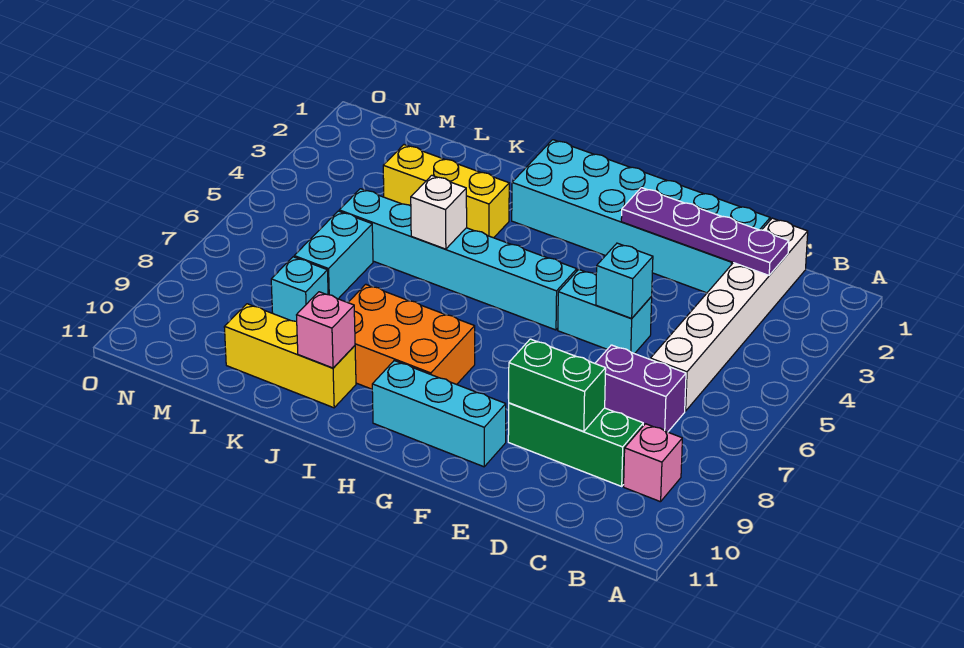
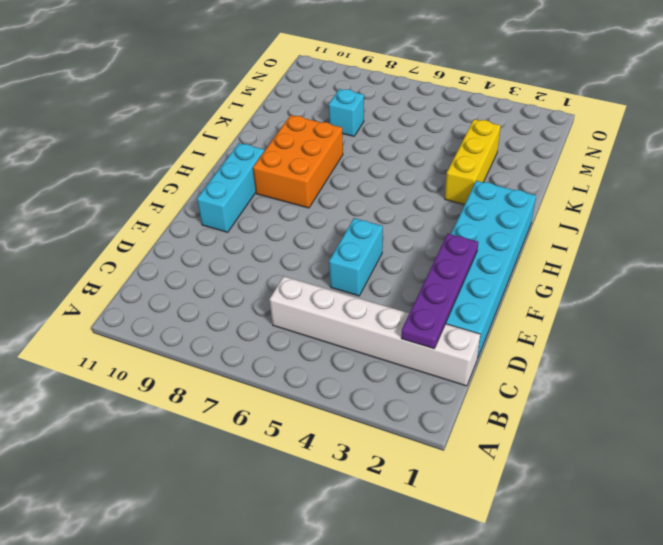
none -> pink brick B9 level 1
none -> purple brick C7:D7 level 1
none -> green brick C9:E9 level 1

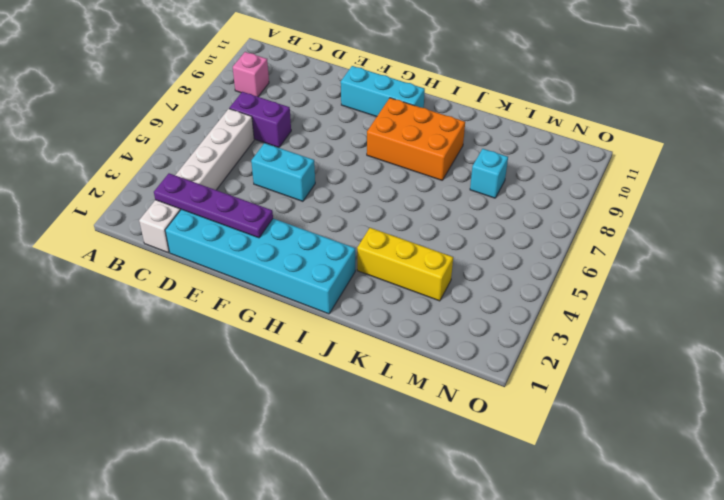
none -> green brick C9:E9 level 1
none -> cyan brick G5:L5 level 1
none -> yellow brick J10:L10 level 1

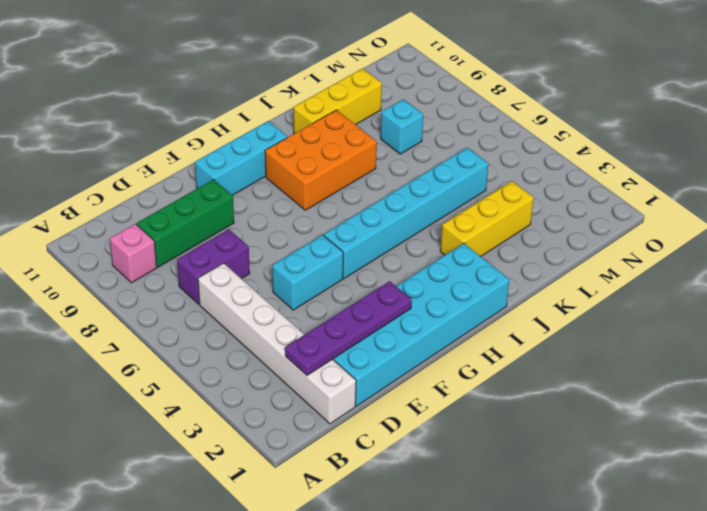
none -> cyan brick L6:L7 level 1
none -> green brick D9:E9 level 2
none -> cyan brick E5 level 2

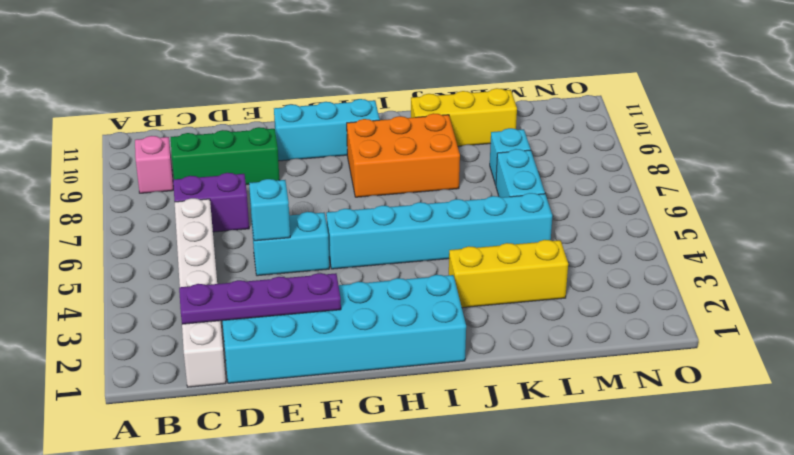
none -> green brick D9:E9 level 2
none -> white brick J5 level 2
none -> pink brick J10 level 2

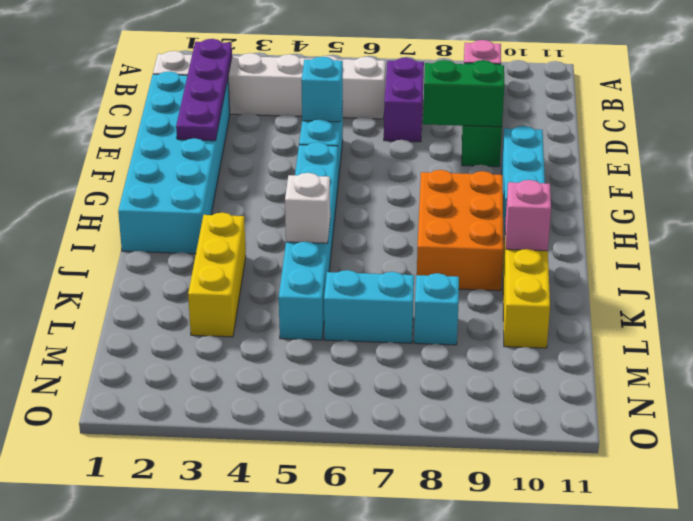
green brick E8:E9 level 2 -> green brick D9:E9 level 2

